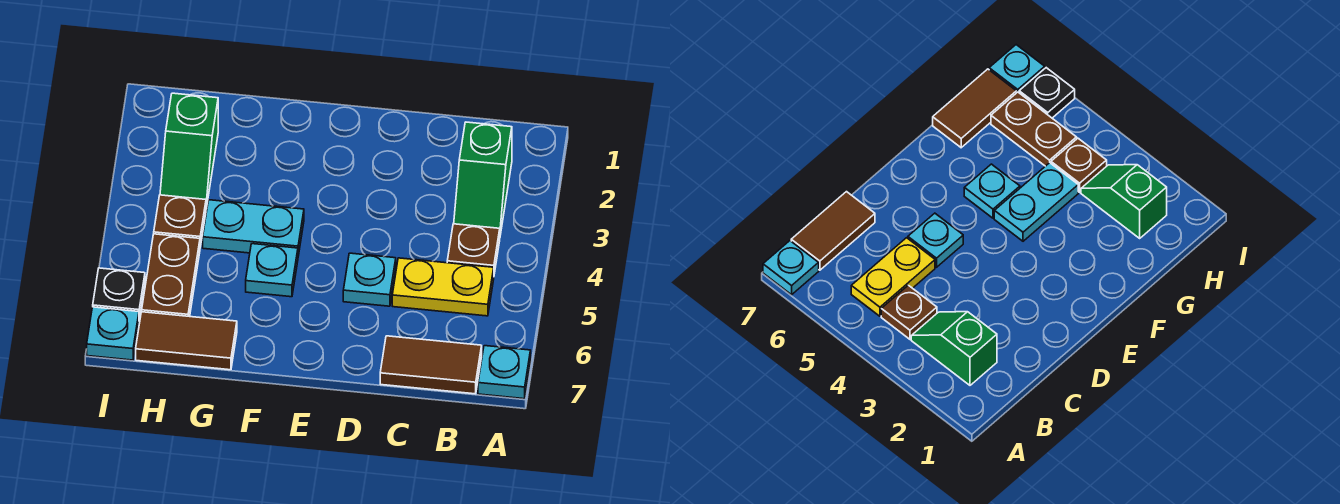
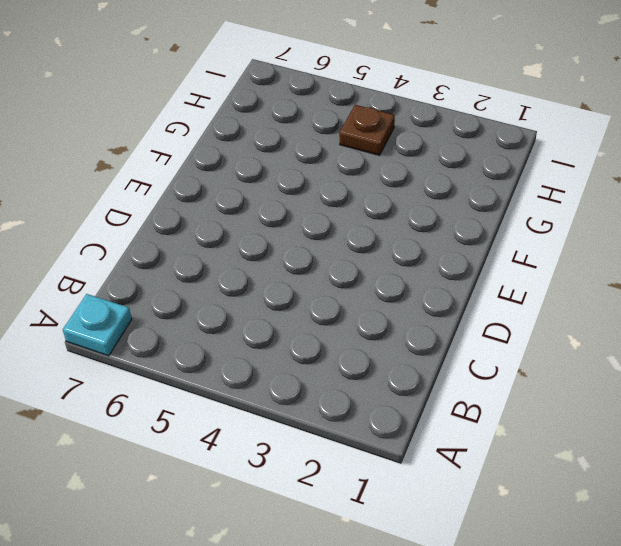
none -> green slope B2:B3 level 1 top 2
none -> brown plate B4 level 1
none -> yellow plate B5:C5 level 1

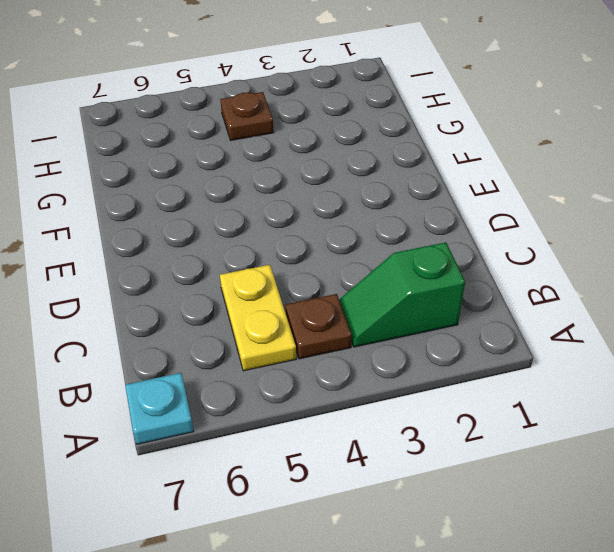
none -> brown tile B7:C7 level 1
none -> cyan plate D5 level 1
none -> cyan plate F4:G4 level 1

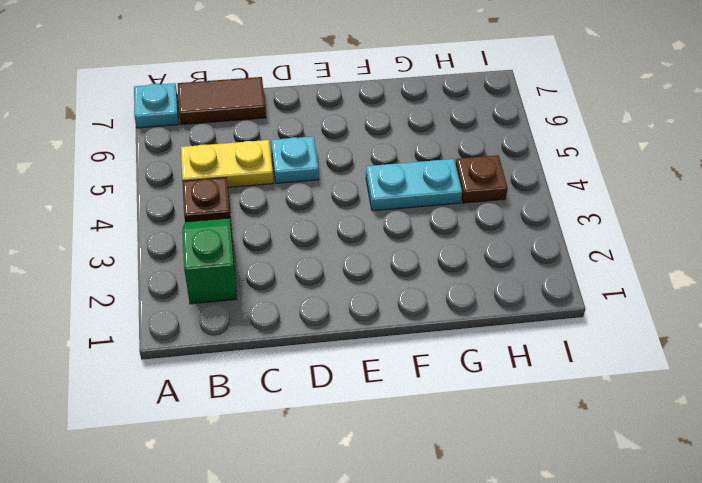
none -> cyan plate F5 level 1
none -> brown tile G7:H7 level 1
none -> green slope H2:H3 level 1 top 2

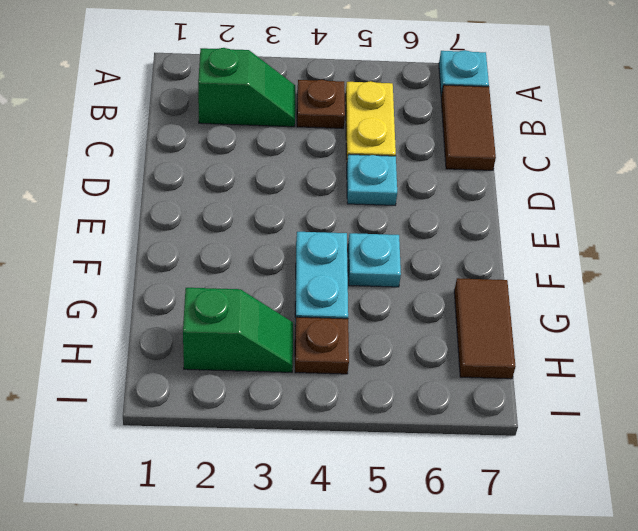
none -> brown plate H5:H6 level 1
none -> black plate I6 level 1
none -> cyan plate I7 level 1

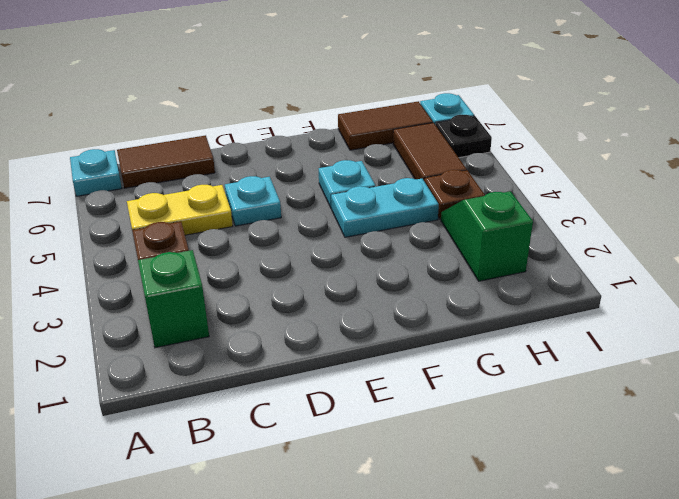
brown tile H5:H6 level 1 -> brown plate H5:H6 level 1

